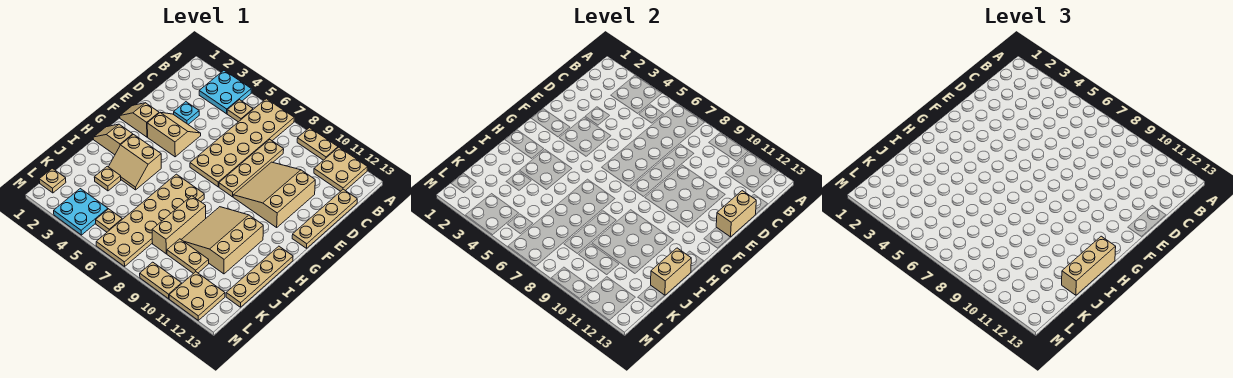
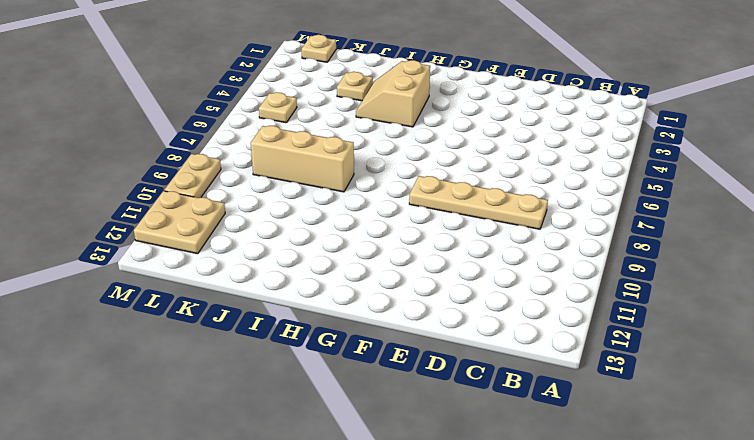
none -> cyan plate A3:B4 level 1
none -> tan plate A6:F7 level 1
none -> tan plate A9:A10 level 1

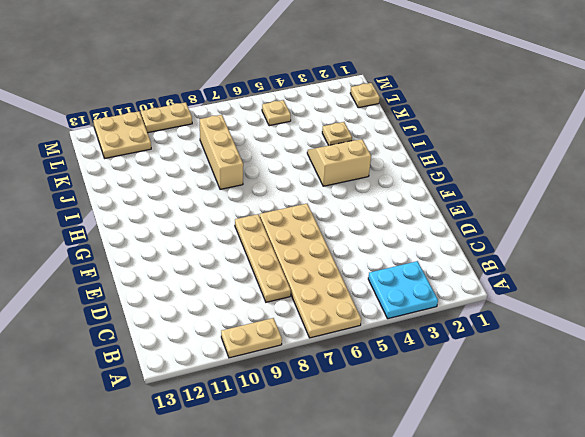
none -> tan plate A11:B12 level 1
none -> tan plate B5 level 1
none -> tan plate C13:F13 level 1

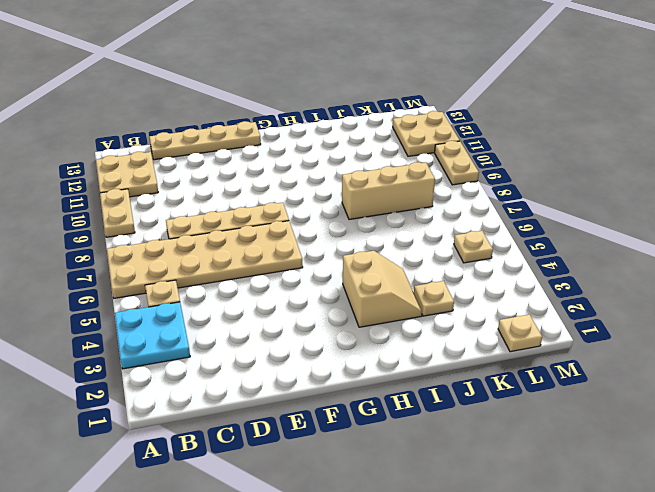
none -> cyan plate D3 level 1
none -> tan slope D9:F11 level 1 top 11
none -> tan slope E3:F4 level 1 top F

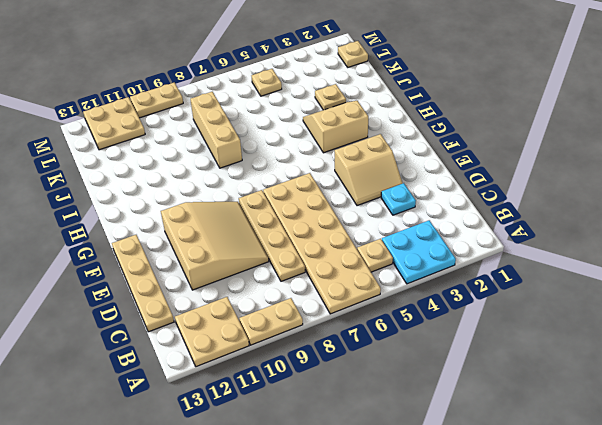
none -> tan slope F1:F2 level 1 top 2
none -> tan slope H1:H2 level 1 top 2
none -> tan plate H6:M7 level 1

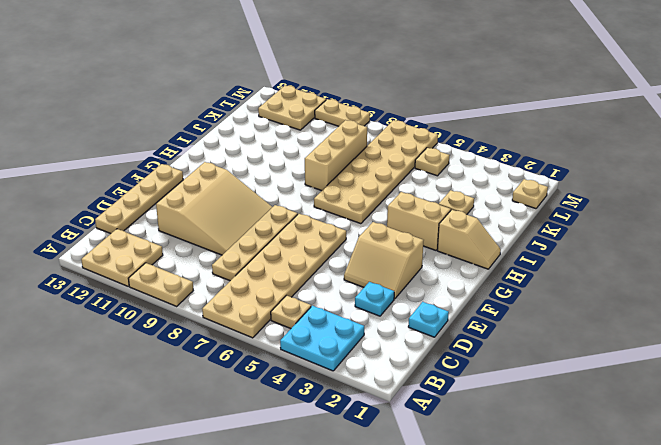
cyan plate D1 level 1 -> none
none -> tan slope F1:F2 level 1 top 2
none -> tan slope H9:J11 level 1 top 11
none -> tan plate H13:K13 level 1

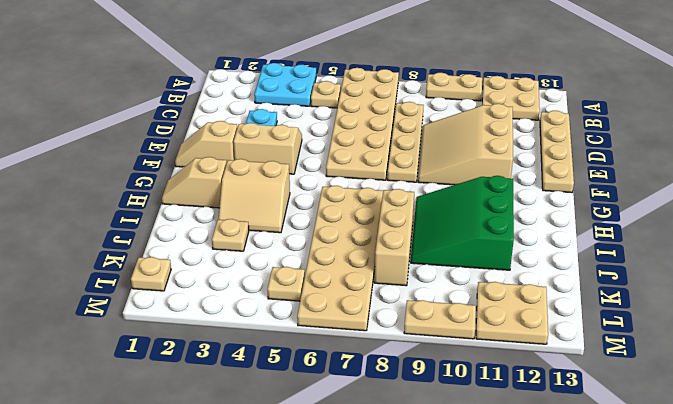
green slope H9:J11 level 1 top 11 -> tan slope H9:J11 level 1 top 11
none -> tan plate H13:K13 level 1
none -> tan plate K9:K10 level 1
none -> cyan plate L3:M4 level 1

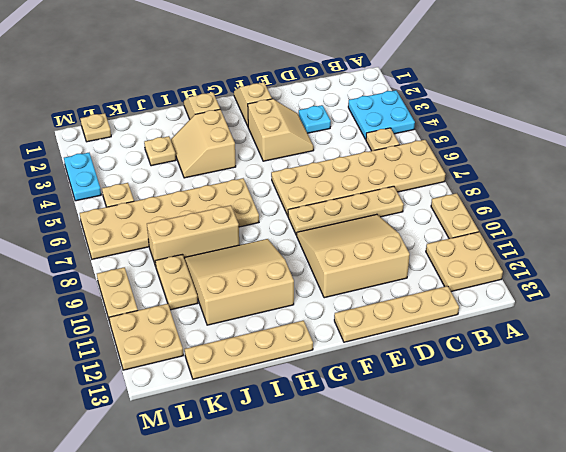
cyan plate M3:M4 level 1 -> cyan plate L3:M4 level 1
none -> tan brick D13:E13 level 2
none -> tan brick I13:J13 level 2
none -> tan brick H13:J13 level 3

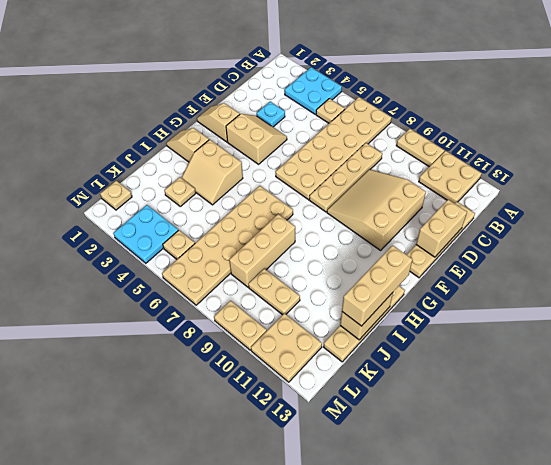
none -> tan slope H9:J11 level 1 top 11

